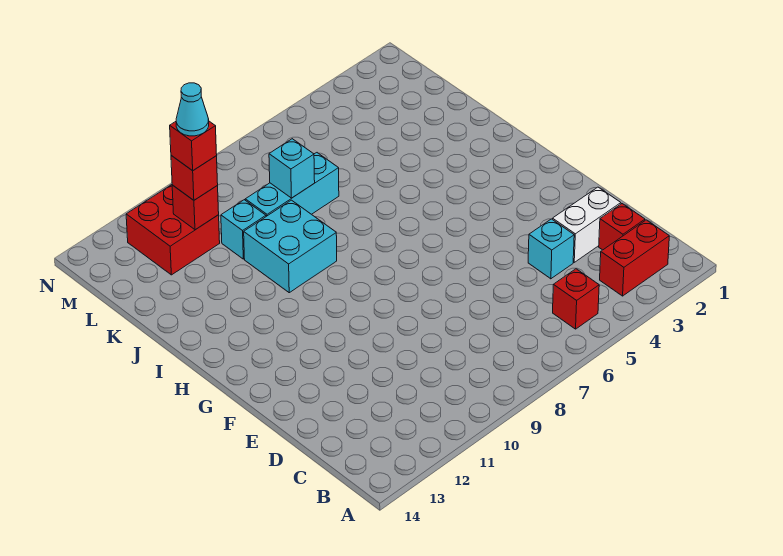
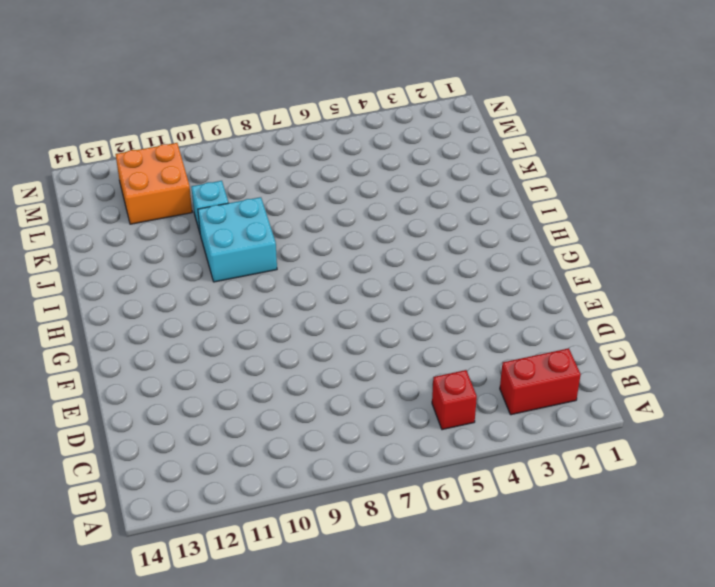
orange brick L11:M12 level 1 -> red brick L11:M12 level 1
none -> red brick C2 level 1
none -> white brick D2:D3 level 1
none -> cyan brick D4 level 1

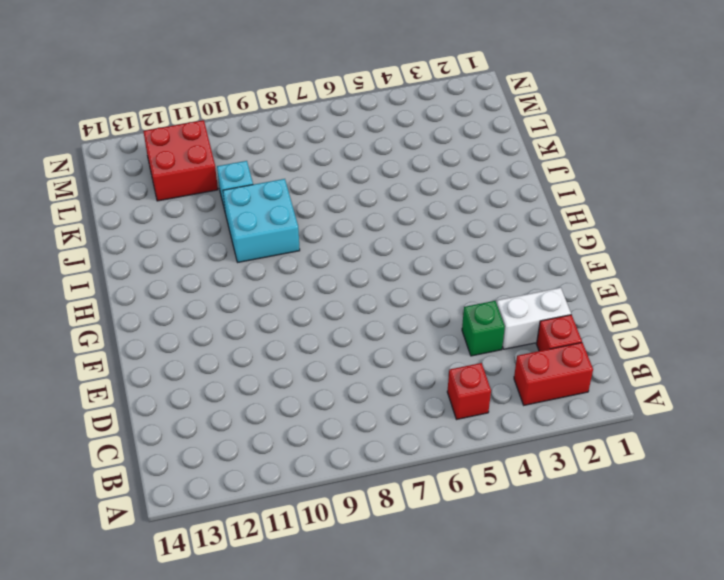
green brick D4 level 1 -> cyan brick D4 level 1
none -> cyan brick K7:K9 level 1
none -> cyan brick K8 level 2
none -> red brick L11 level 2

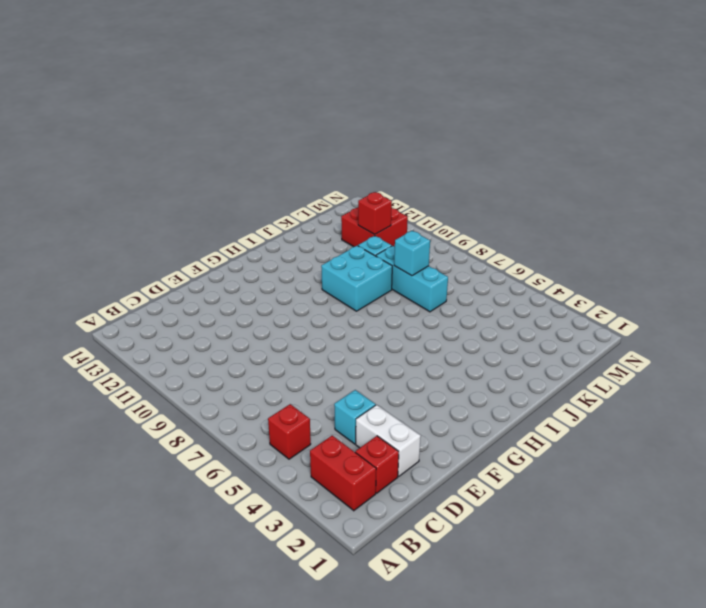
none -> red brick L11 level 3
none -> red brick L11 level 4
none -> cyan cone L11 level 5

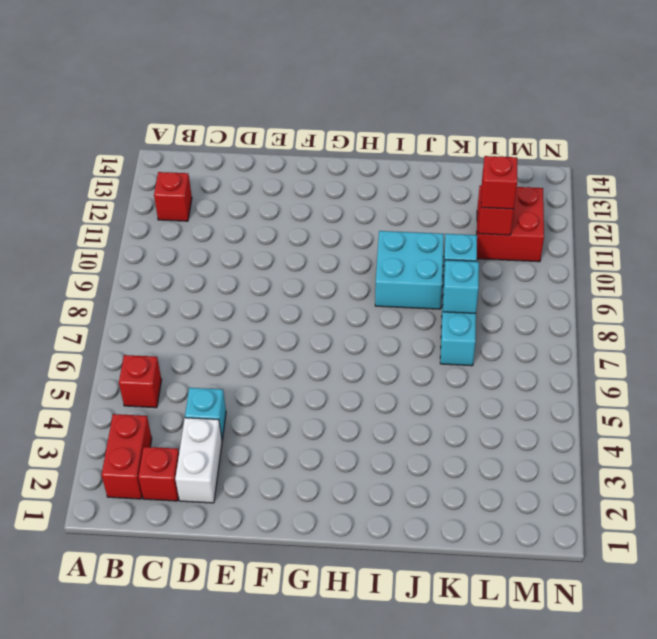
red brick B12 level 1 -> red brick L11 level 4
none -> cyan cone L11 level 5

